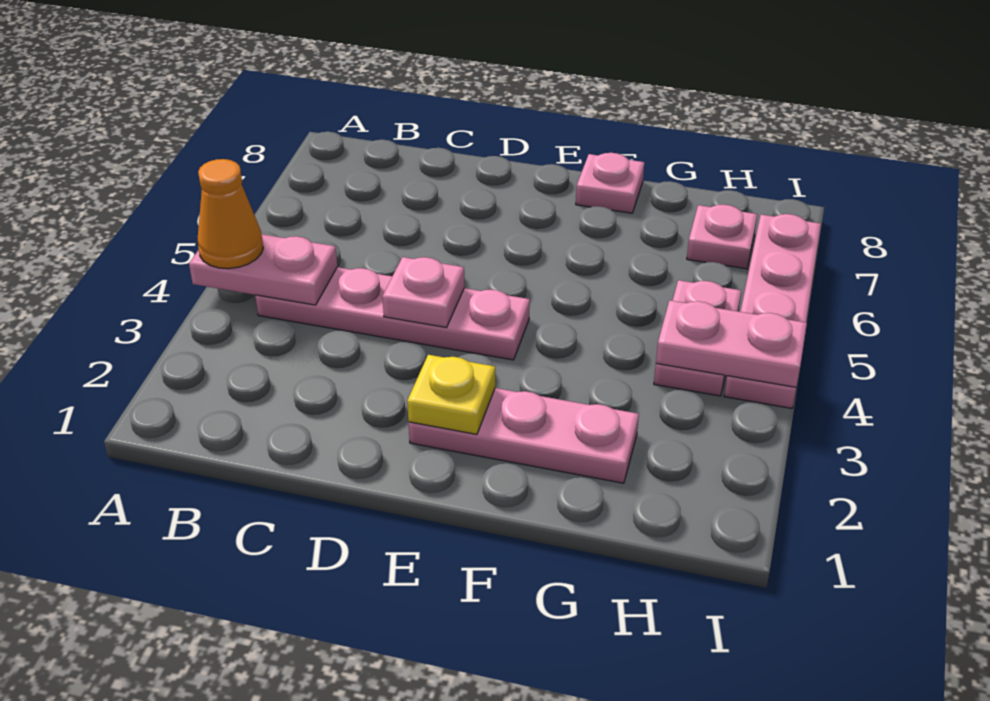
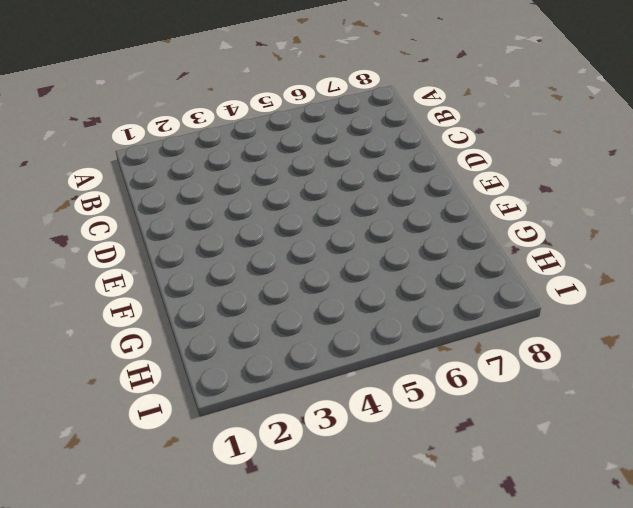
none -> pink plate B4:E4 level 1
none -> pink plate E2:G2 level 1

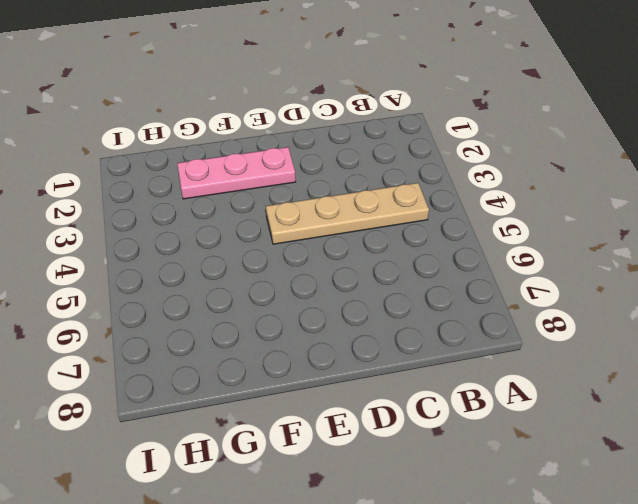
tan plate B4:E4 level 1 -> pink plate B4:E4 level 1
none -> pink plate F8 level 1
none -> pink plate H4:H5 level 1

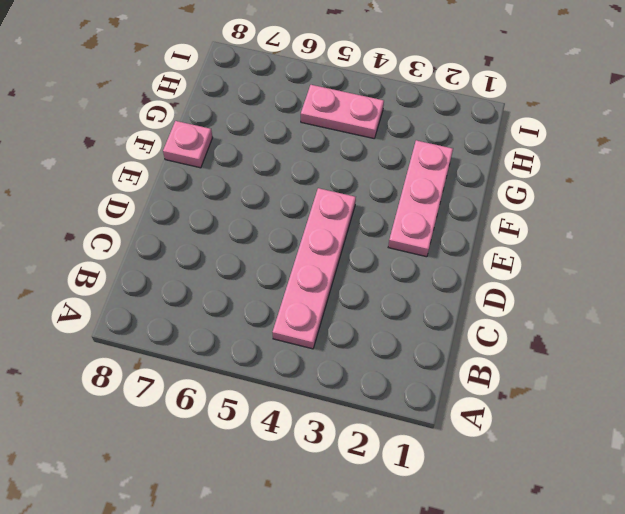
none -> pink plate H7 level 1
none -> pink plate I4:I7 level 1

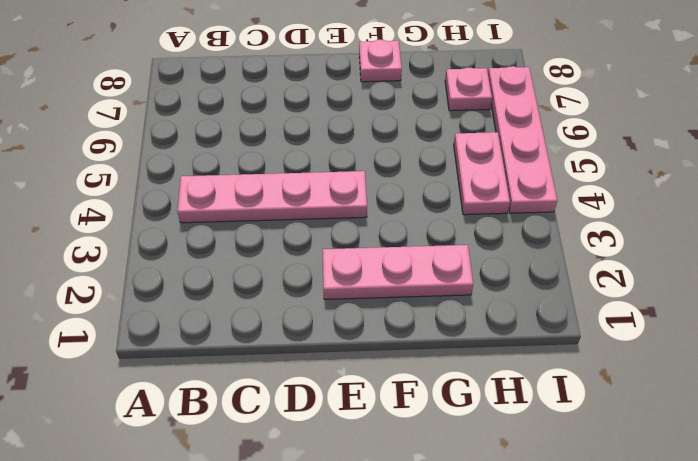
none -> pink plate A4:B4 level 2
none -> pink plate D4 level 2

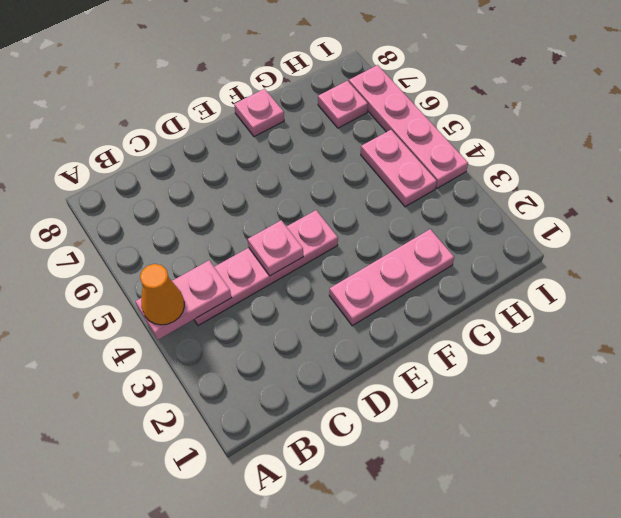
none -> yellow plate E2 level 2
none -> pink plate H4:I4 level 2

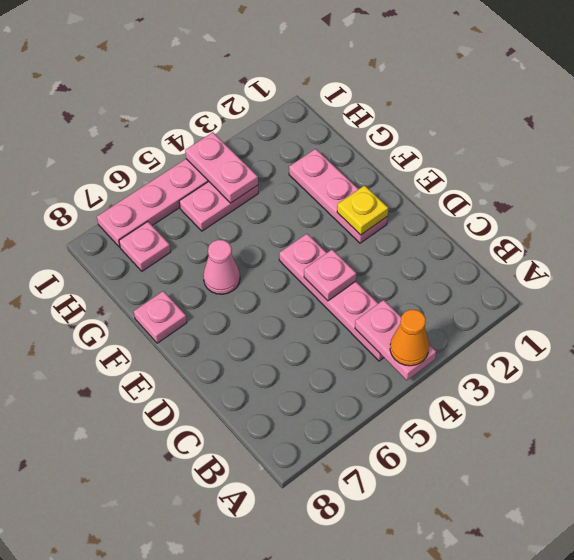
pink cone F6 level 1 -> none

